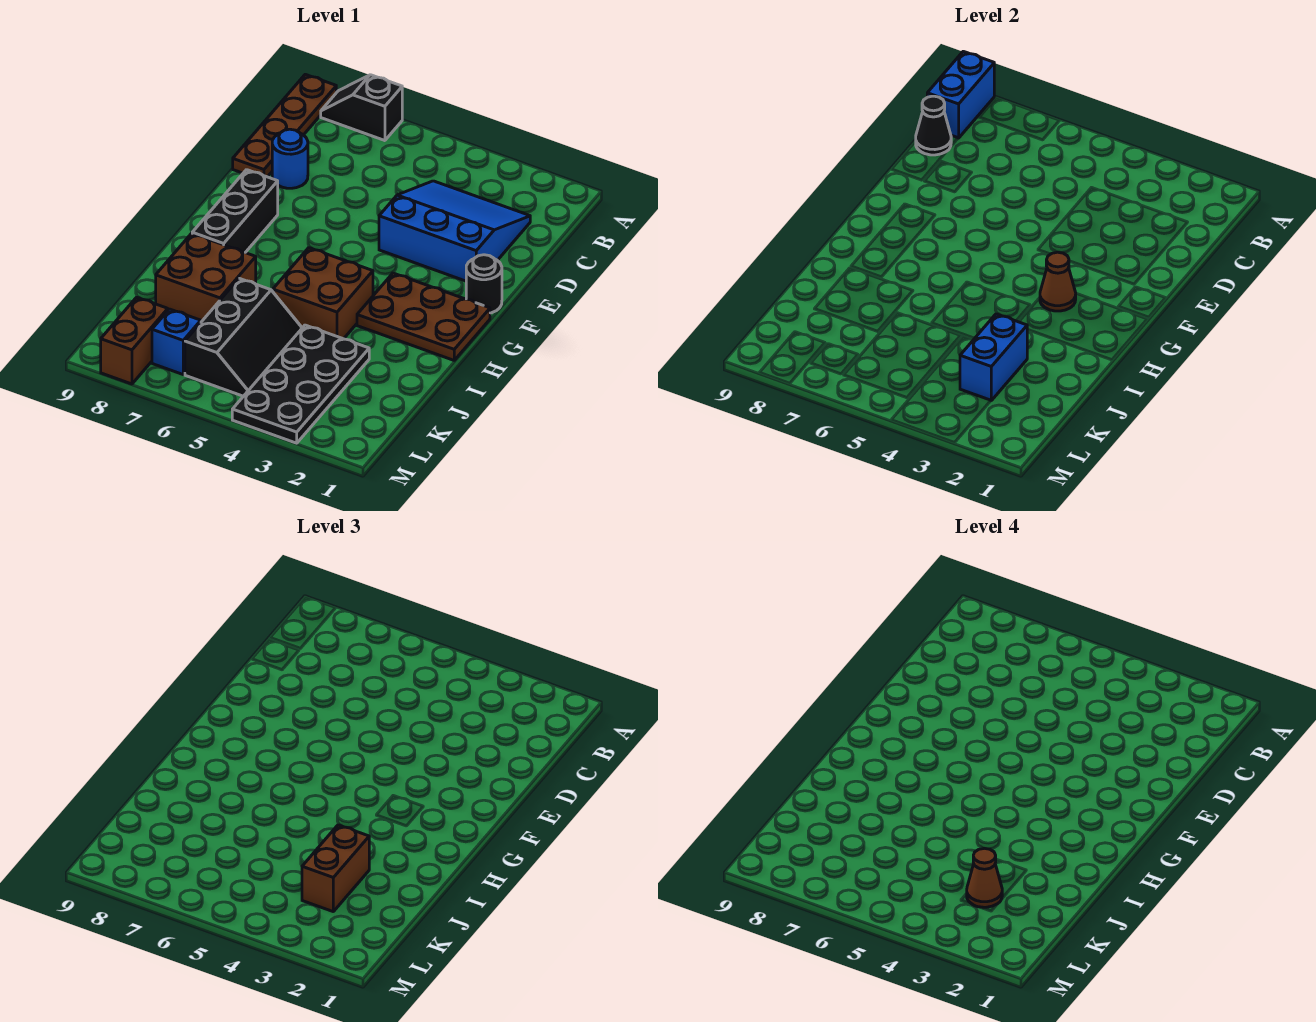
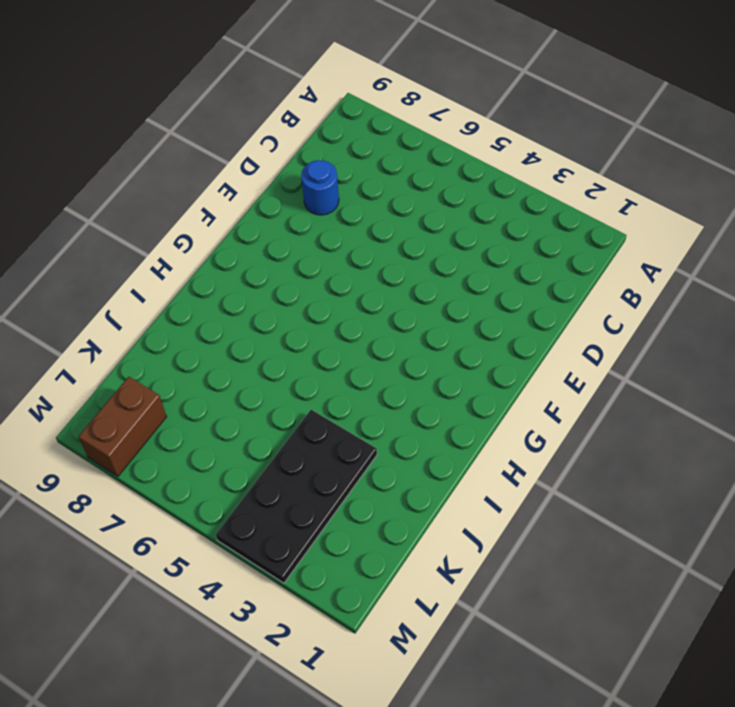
none -> black slope A7:A8 level 1 top 7
none -> brown plate A9:D9 level 1
none -> blue slope C2:E4 level 1 top E

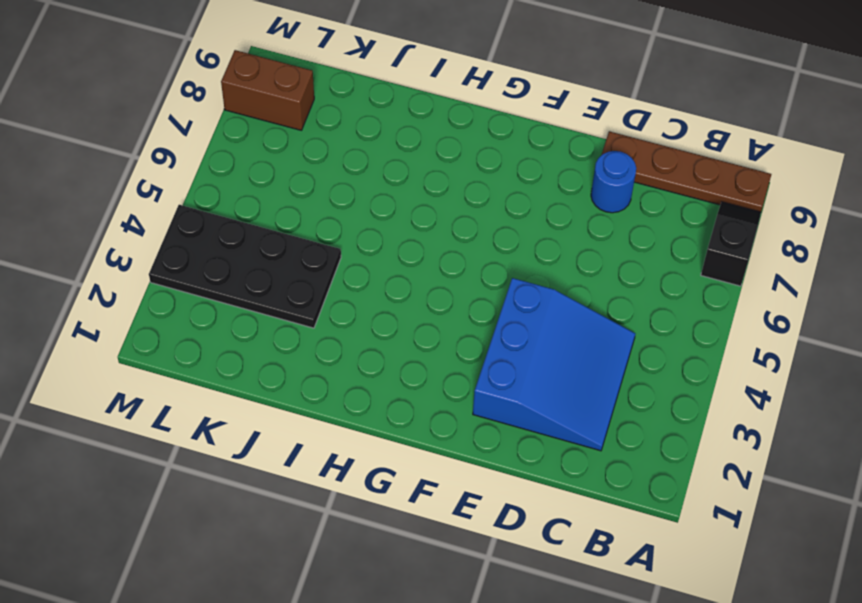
none -> black round brick F1 level 1
none -> black brick F8:H8 level 1
none -> brown plate G1:H3 level 1

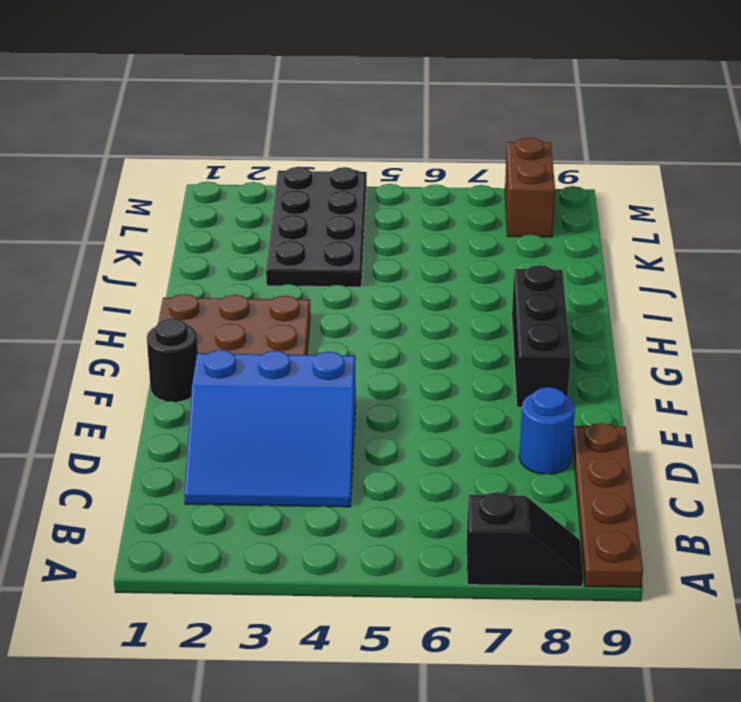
none -> brown brick H4:I5 level 1
none -> brown brick I7:J8 level 1
none -> black slope J5:L6 level 1 top 6

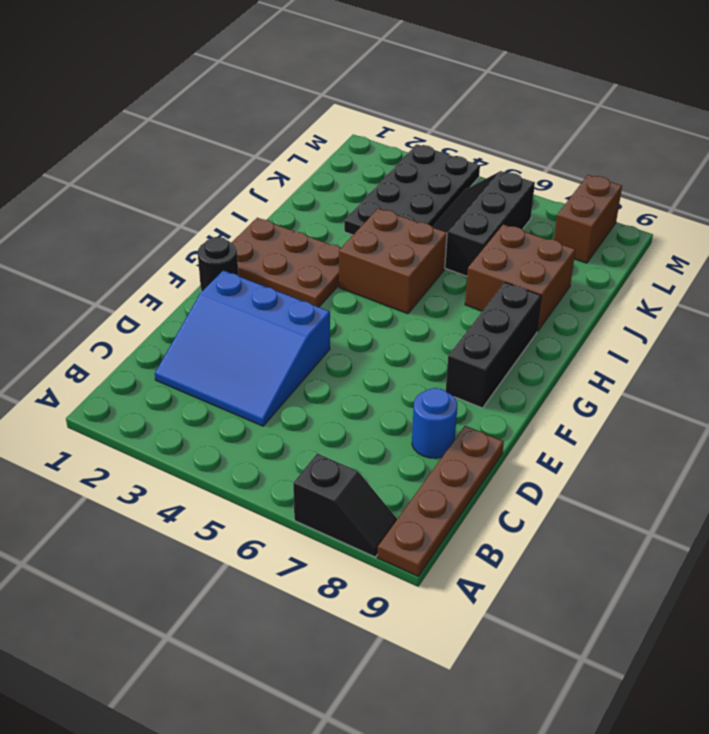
none -> blue brick L7 level 1
none -> blue brick A9:B9 level 2
none -> black cone C9 level 2

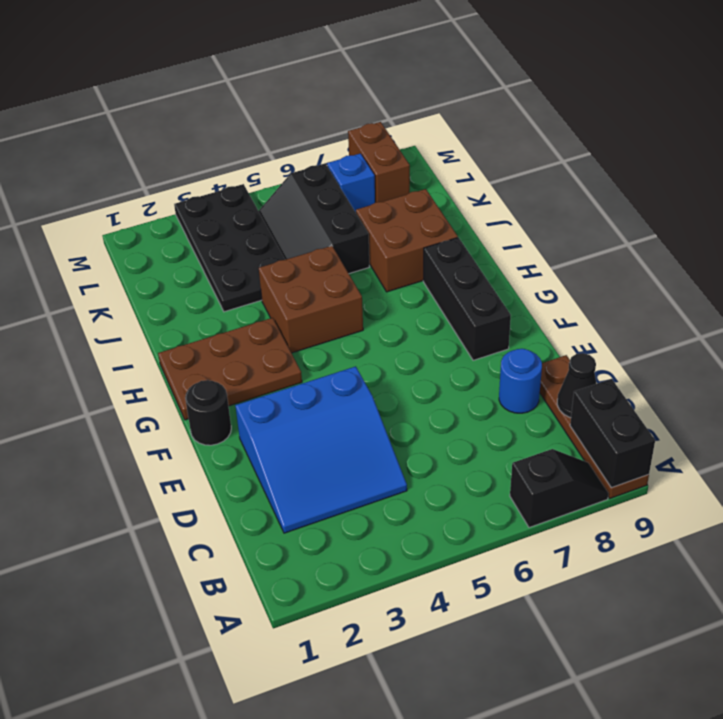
black brick A9:B9 level 2 -> blue brick A9:B9 level 2
none -> brown cone G3 level 2
none -> blue brick J3:K3 level 2
none -> brown brick J3:K3 level 3

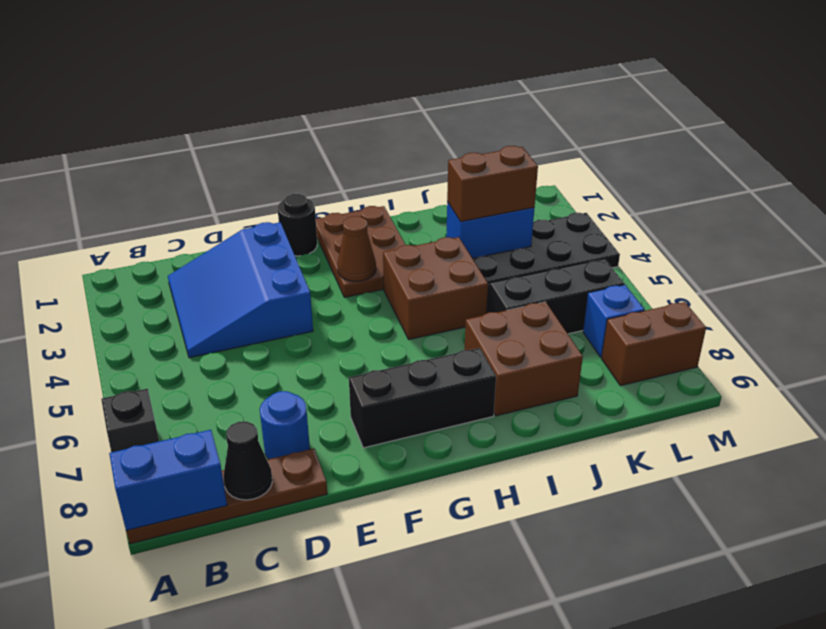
none -> brown cone K3 level 4

